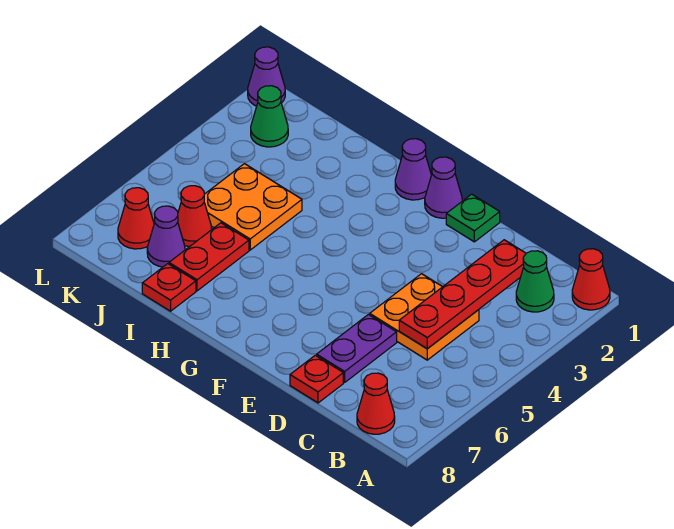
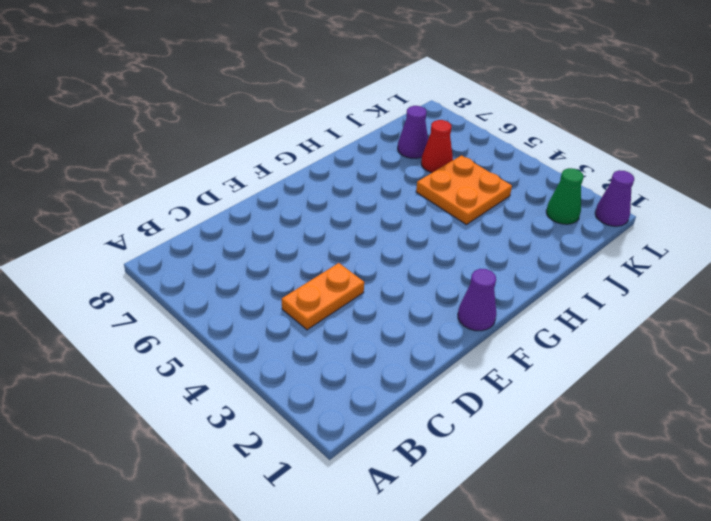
orange plate C4:D4 level 1 -> orange plate C4:D5 level 1
none -> red cone A1 level 1
none -> green cone B2 level 1
none -> red cone B8 level 1

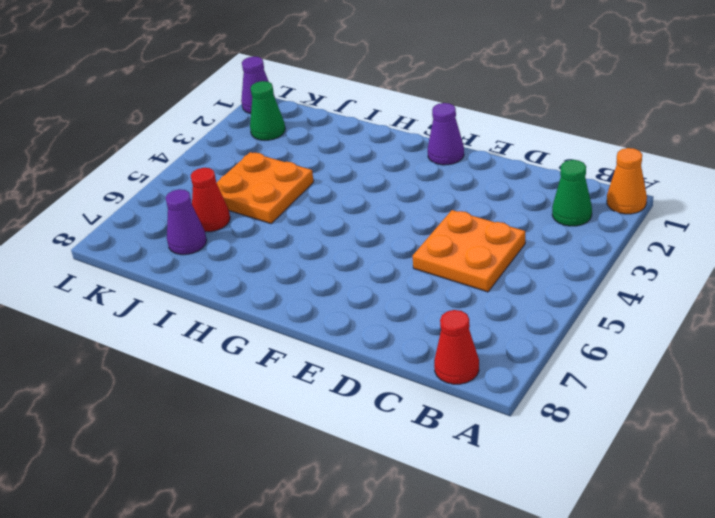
orange cone A1 level 1 -> red cone A1 level 1
none -> purple plate D6:D7 level 1
none -> red plate D8 level 1
none -> green plate E1 level 1

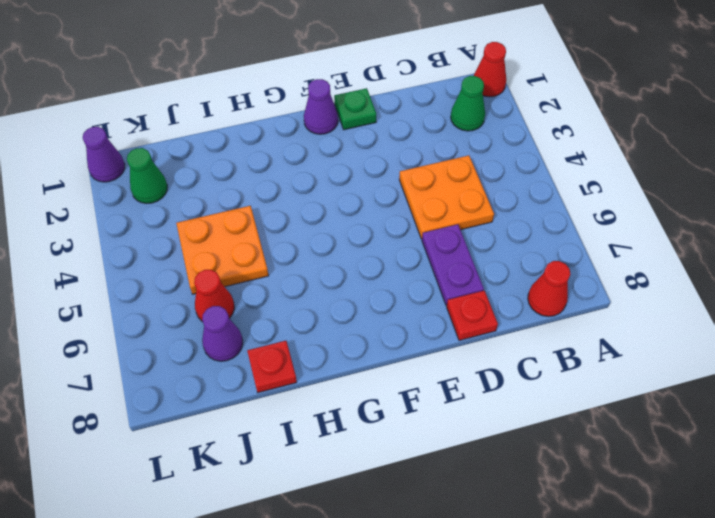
none -> purple cone G1 level 1
none -> red plate I6:I7 level 1
none -> red cone K7 level 1

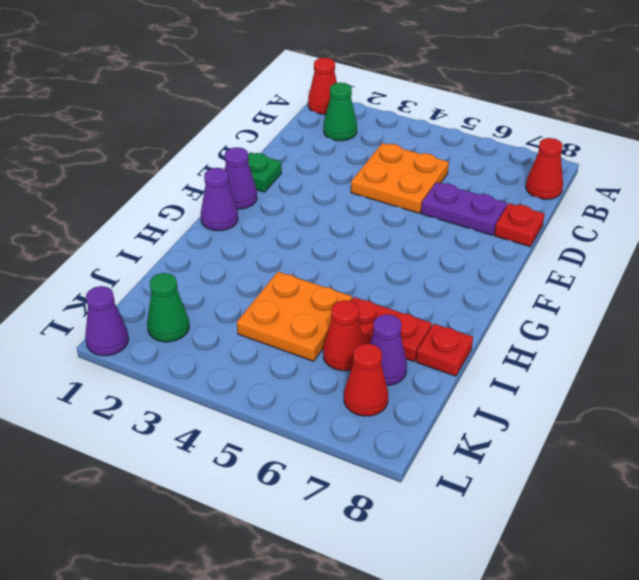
none -> red plate C2:C5 level 2

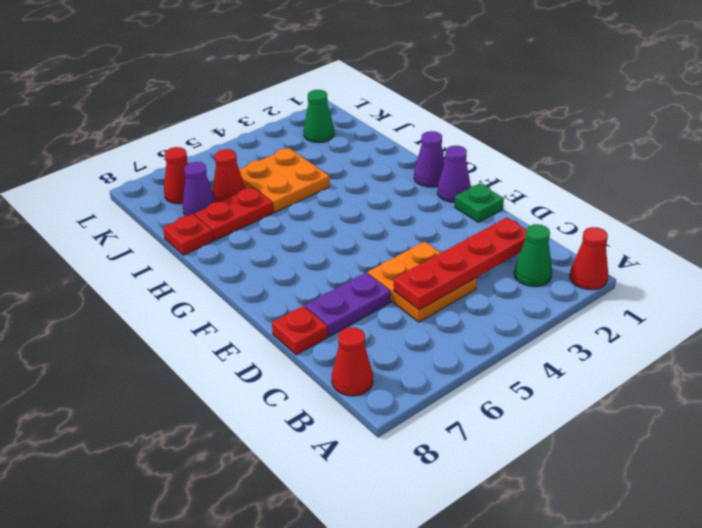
none -> purple cone L1 level 1

